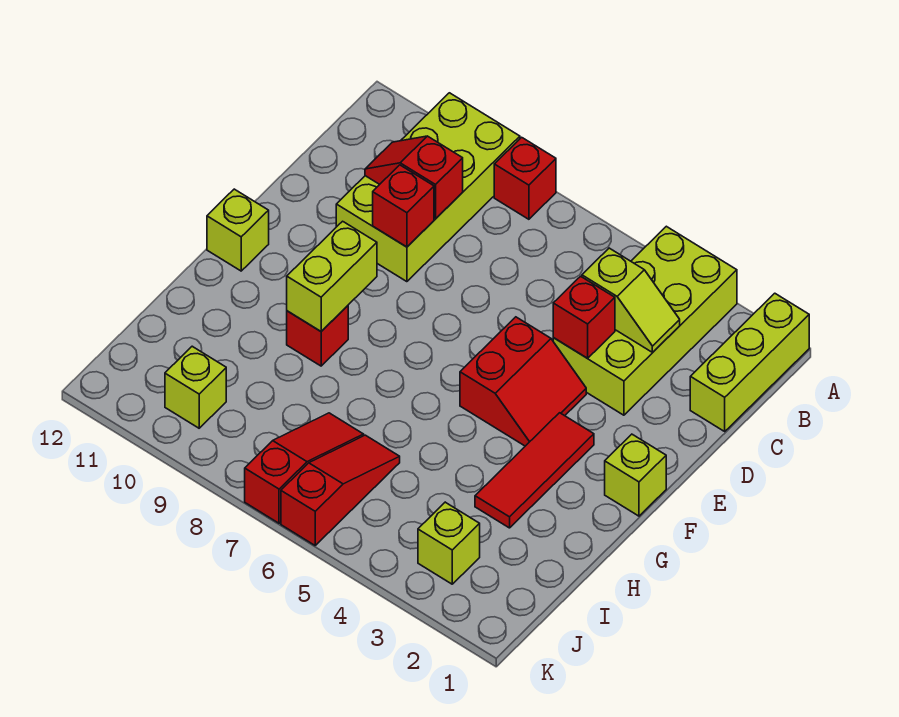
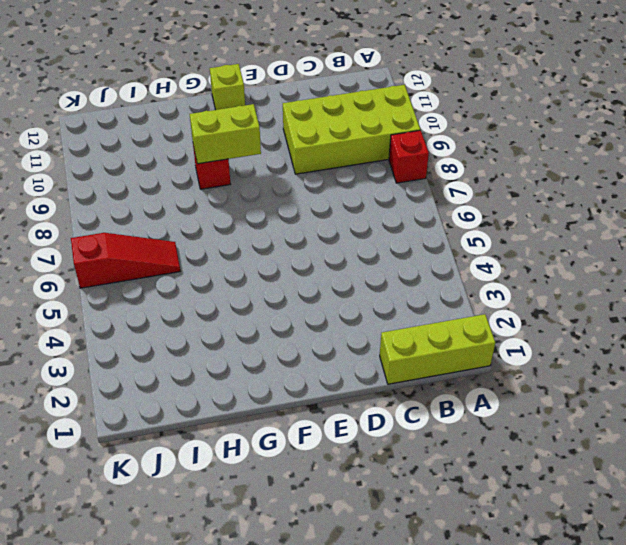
none -> lime brick A3:D4 level 1
none -> red slope E4:F5 level 1 top 5
none -> lime brick F1 level 1

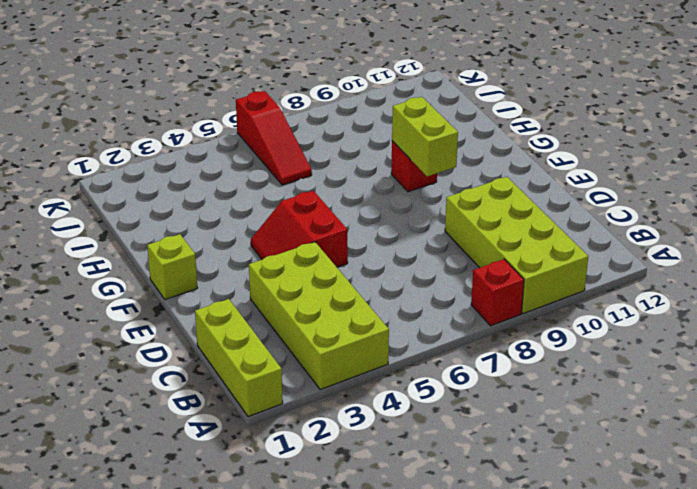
none -> red tile F3:H3 level 1
none -> lime brick F12 level 1
none -> red slope I7:K7 level 1 top K

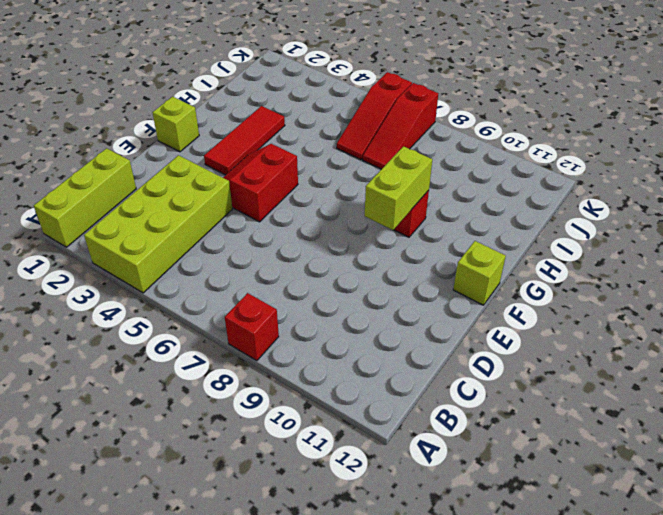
none -> lime brick A9:D10 level 1
none -> lime brick J3 level 1
none -> lime brick J10 level 1

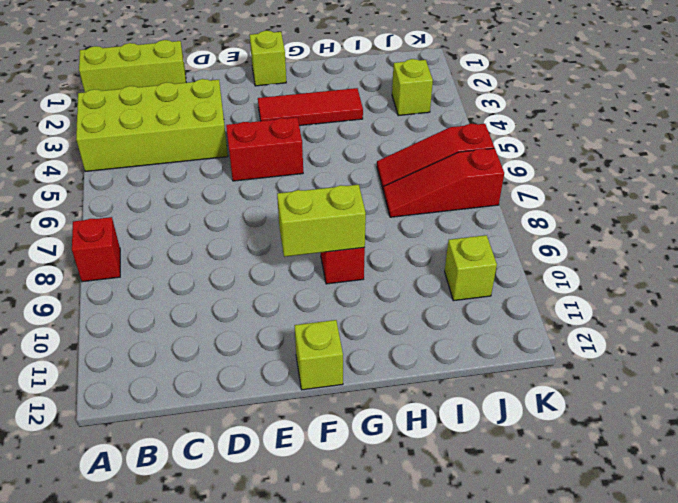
none -> lime brick A9:D10 level 1
none -> lime slope C3:C4 level 2 top 4
none -> red slope C9:C10 level 2 top 9

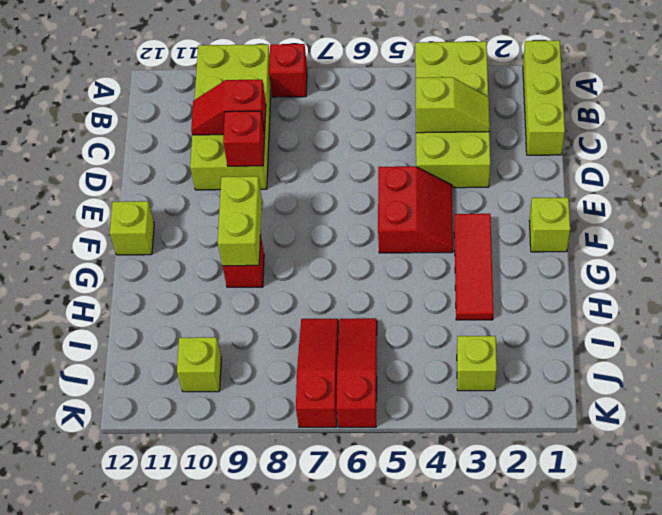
none -> red brick D4 level 2

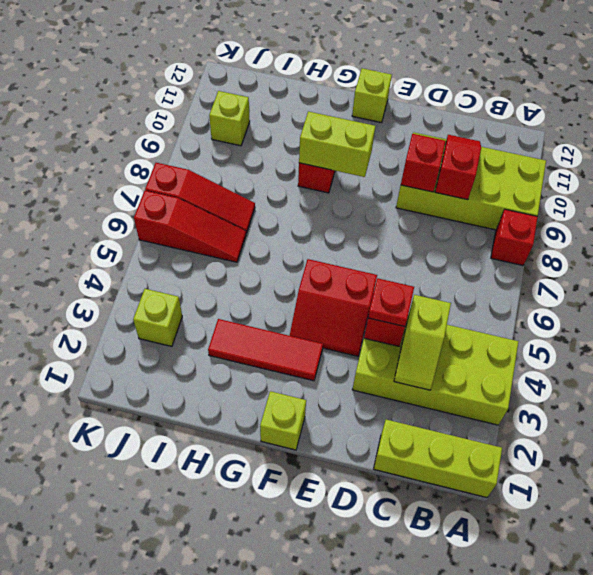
red plate D4 level 3 -> none

